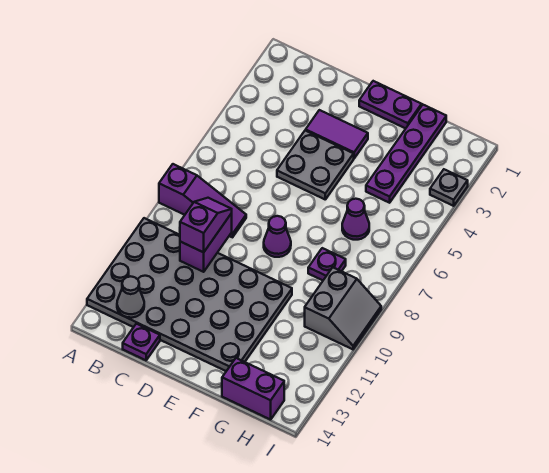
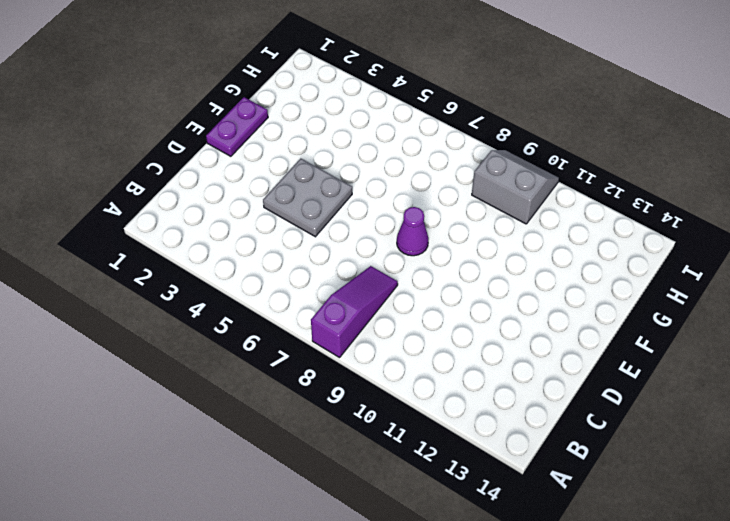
none -> grey plate A10:F13 level 1
none -> purple plate C14 level 1
none -> purple tile D3:E3 level 1

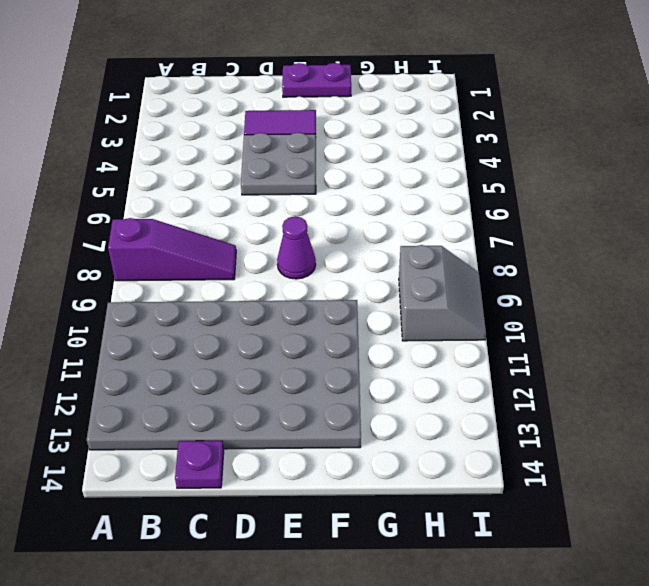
none -> purple plate G1:G4 level 1
none -> purple cone G6 level 1
none -> purple plate G8 level 1

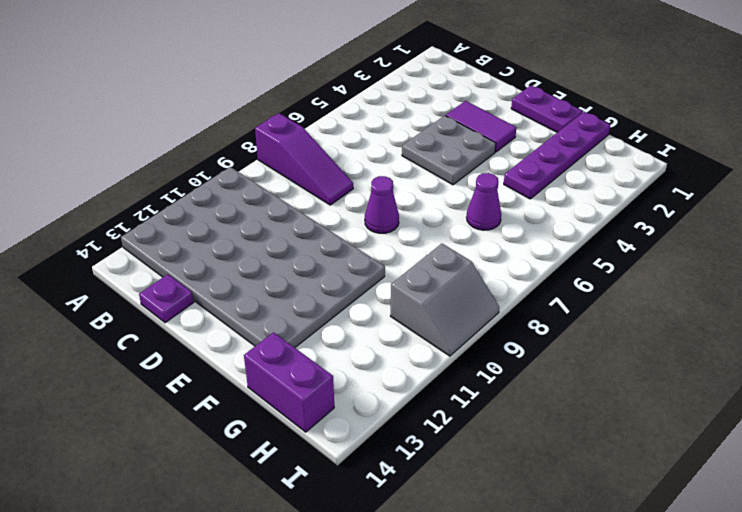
none -> purple plate G8 level 1
none -> grey plate I3 level 1
none -> grey cone B13 level 2

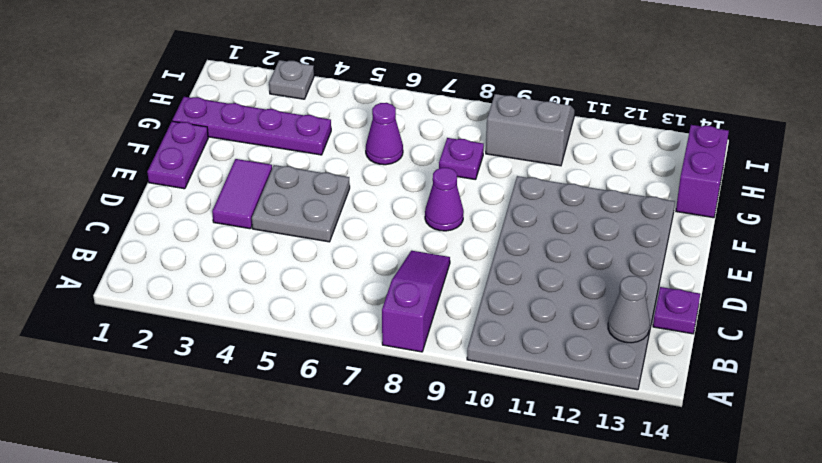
none -> purple brick C9:C10 level 2
none -> purple slope C9:C10 level 3 top 10

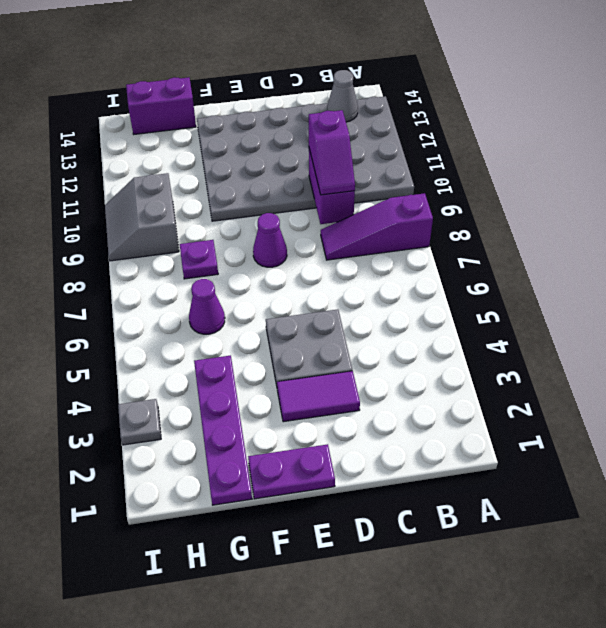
none -> purple plate C14 level 1

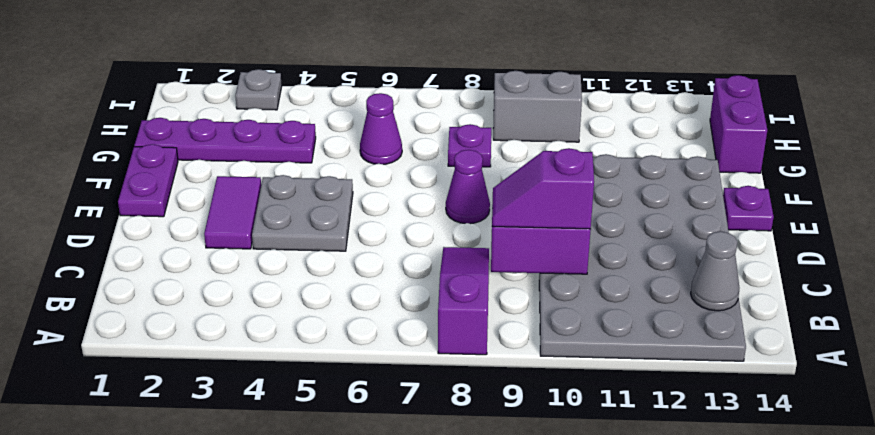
purple plate E14 level 1 -> purple plate C14 level 1

